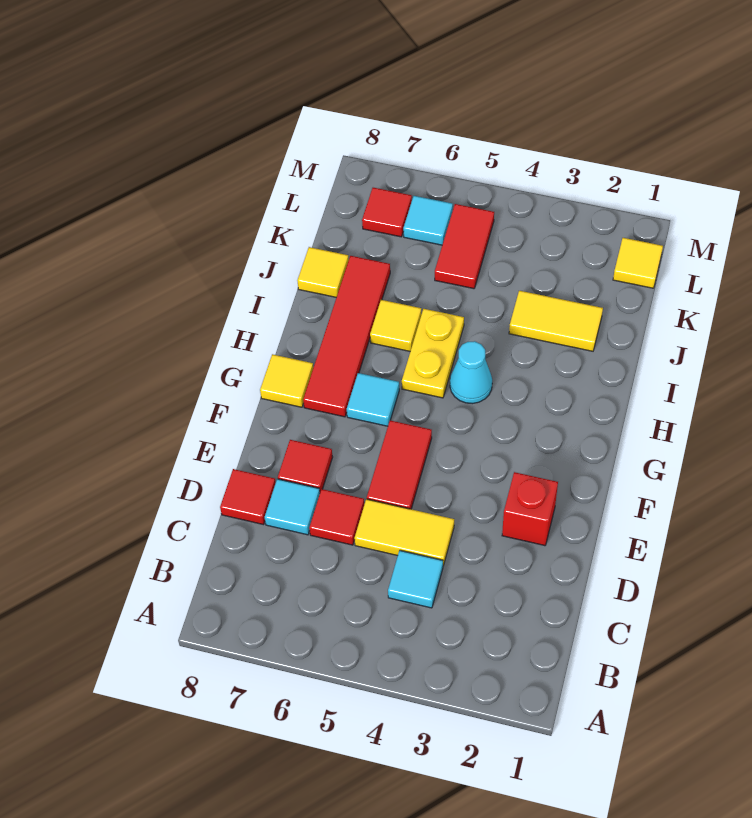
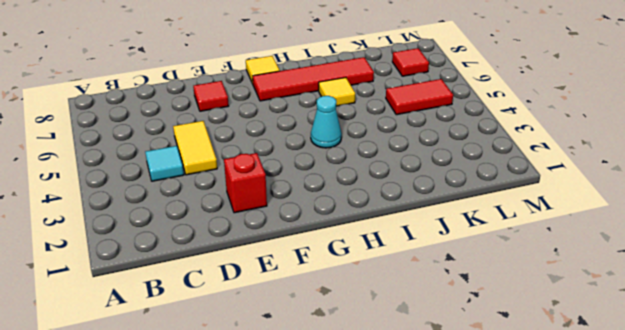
none -> red tile D6 level 1
none -> cyan tile D7 level 1
none -> red tile D8 level 1

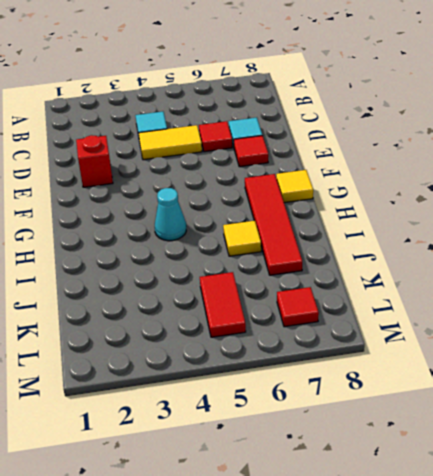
none -> red tile D8 level 1
none -> red tile E5:F5 level 1
none -> cyan tile G6 level 1

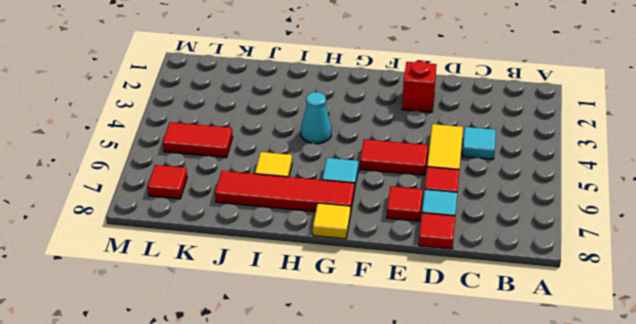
none -> yellow plate H5:I5 level 1
none -> yellow tile J2:J3 level 1
none -> yellow tile J8 level 1

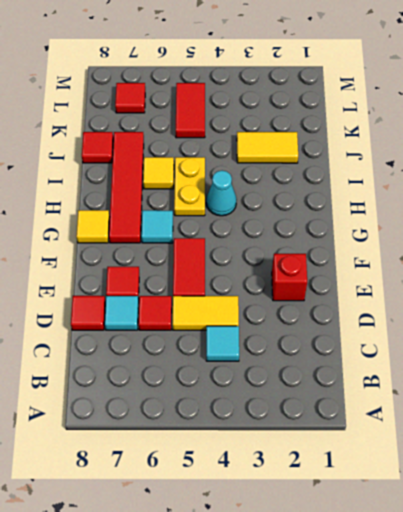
red tile J8 level 1 -> yellow tile J8 level 1
none -> yellow tile L1 level 1
none -> cyan tile L6 level 1

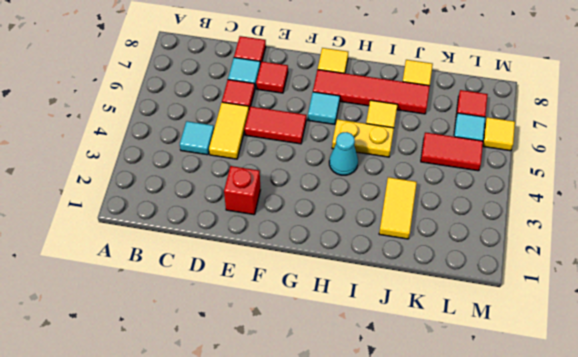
yellow tile M6 level 1 -> yellow tile L1 level 1

